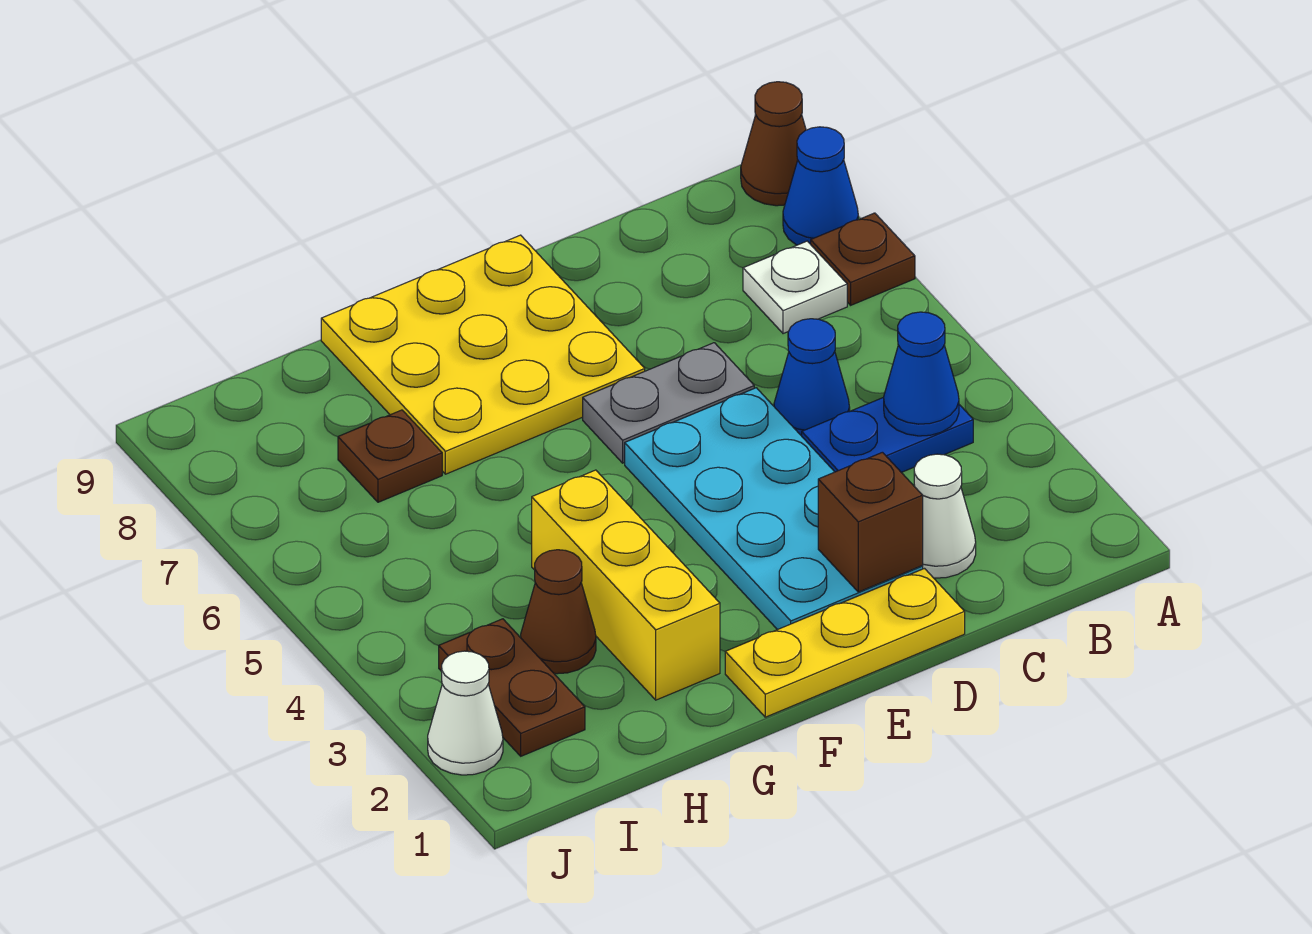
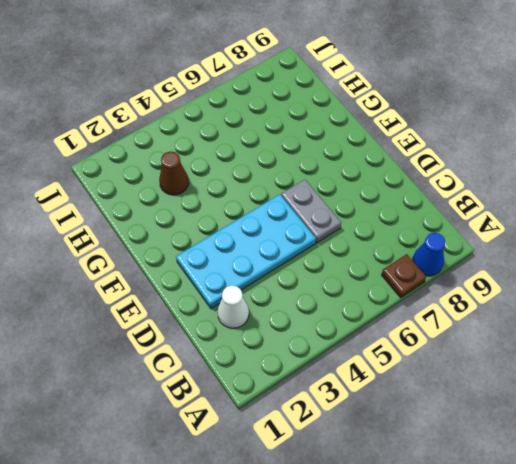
none -> brown cone A9 level 1
none -> blue plate B4:C4 level 1
none -> white plate B7 level 1

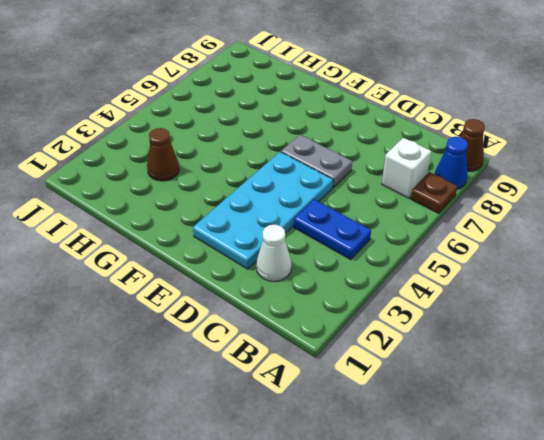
white brick B7 level 1 -> white plate B7 level 1
none -> blue cone C5 level 1
none -> yellow plate D1:F1 level 1
none -> yellow plate E7:G9 level 1

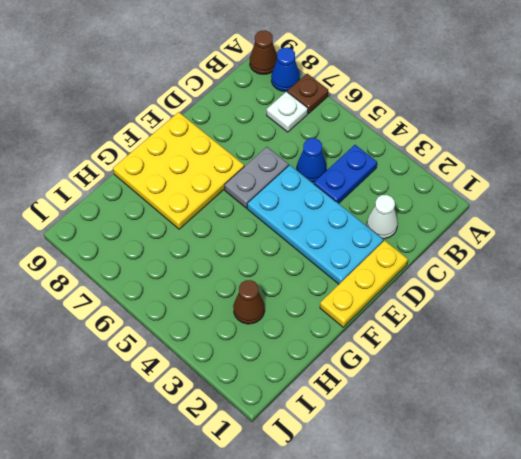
none -> yellow brick G2:G4 level 1
none -> brown plate H7 level 1
none -> brown plate I2:I3 level 1

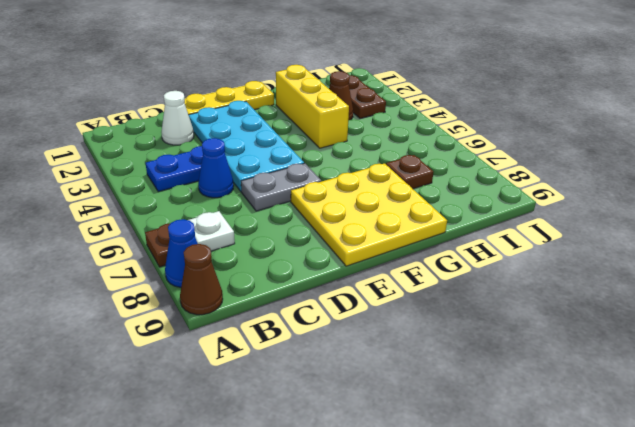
none -> white cone J2 level 1
none -> blue cone B4 level 2
none -> brown brick D2 level 2

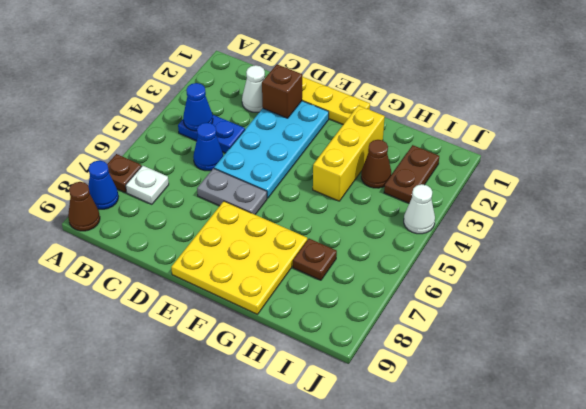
white cone J4 level 1 -> white cone J2 level 1

